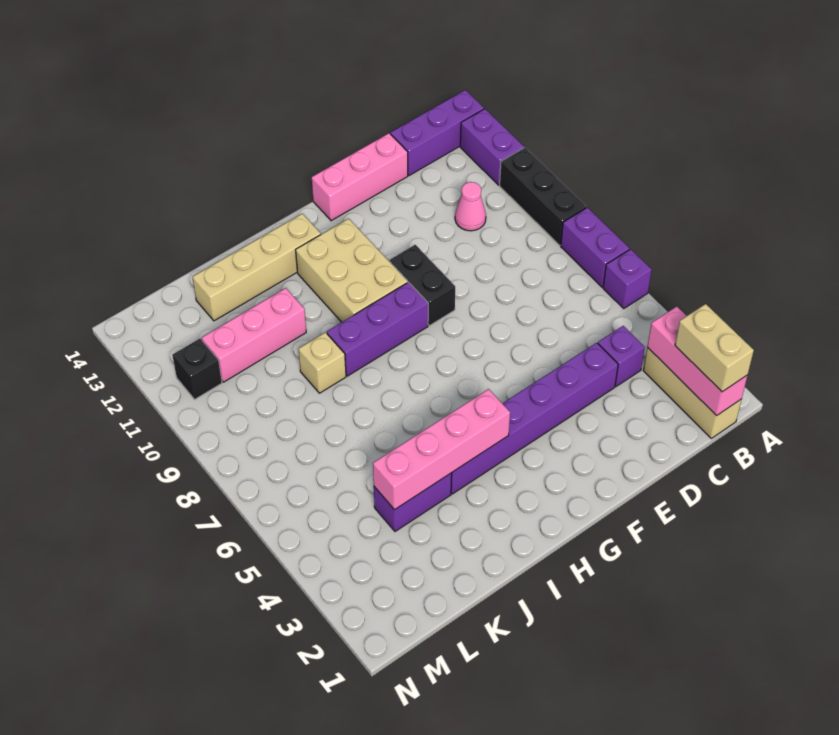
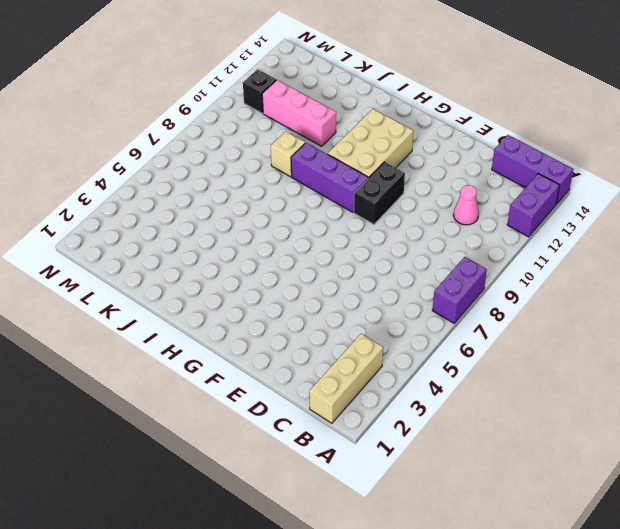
none -> purple brick A6 level 1
none -> black brick A9:A11 level 1
none -> purple brick C4 level 1

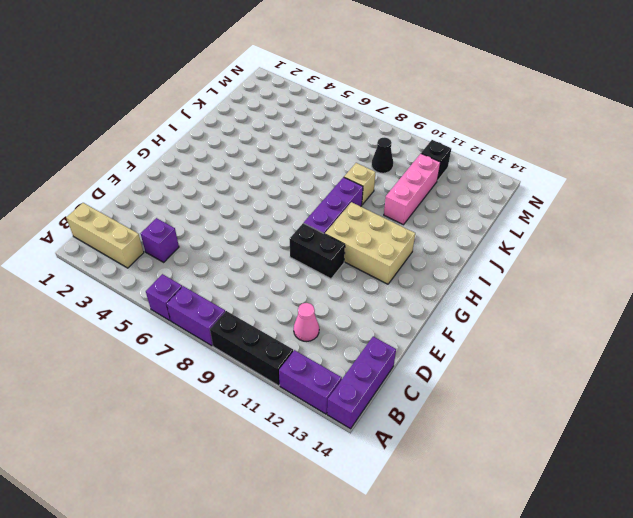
black cone L9 level 1 -> none
none -> purple brick D4:I4 level 1
none -> pink brick D14:F14 level 1
none -> tan brick H13:K13 level 1

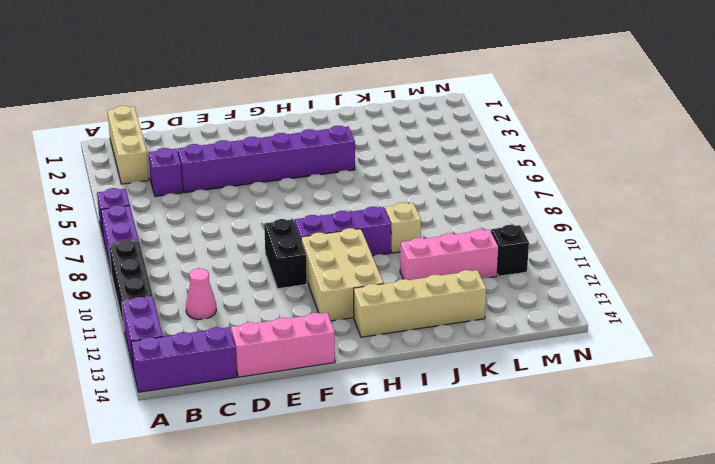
none -> purple brick J4:K4 level 1
none -> pink brick B1:B3 level 2
none -> pink brick H4:K4 level 2

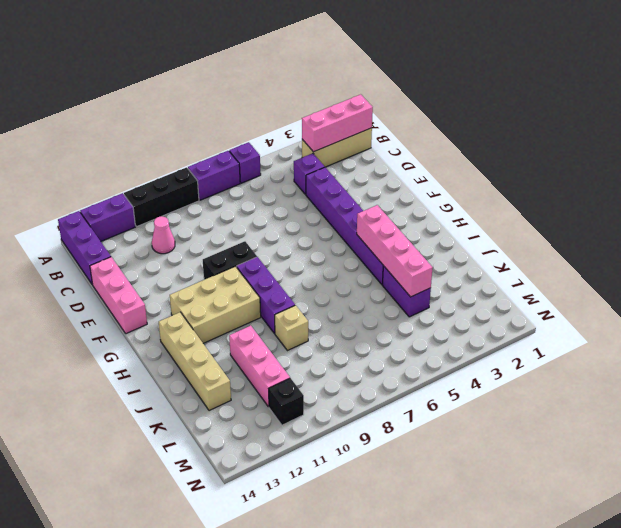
none -> tan brick B1:B2 level 3

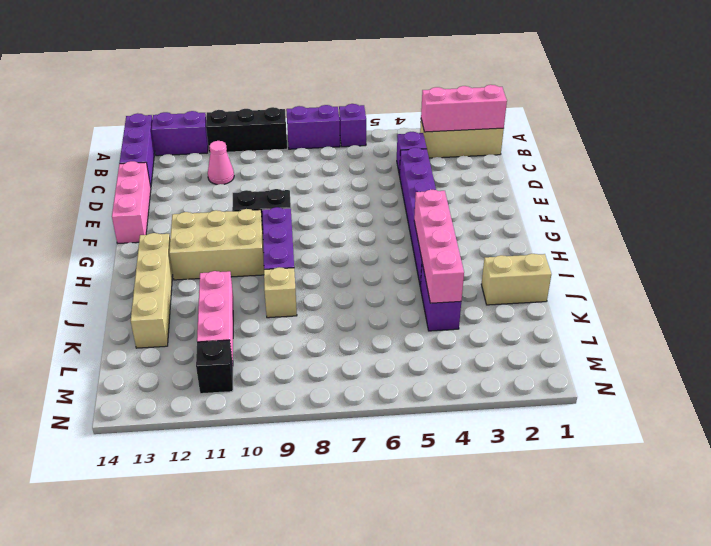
tan brick J1:J2 level 1 -> tan brick B1:B2 level 3

